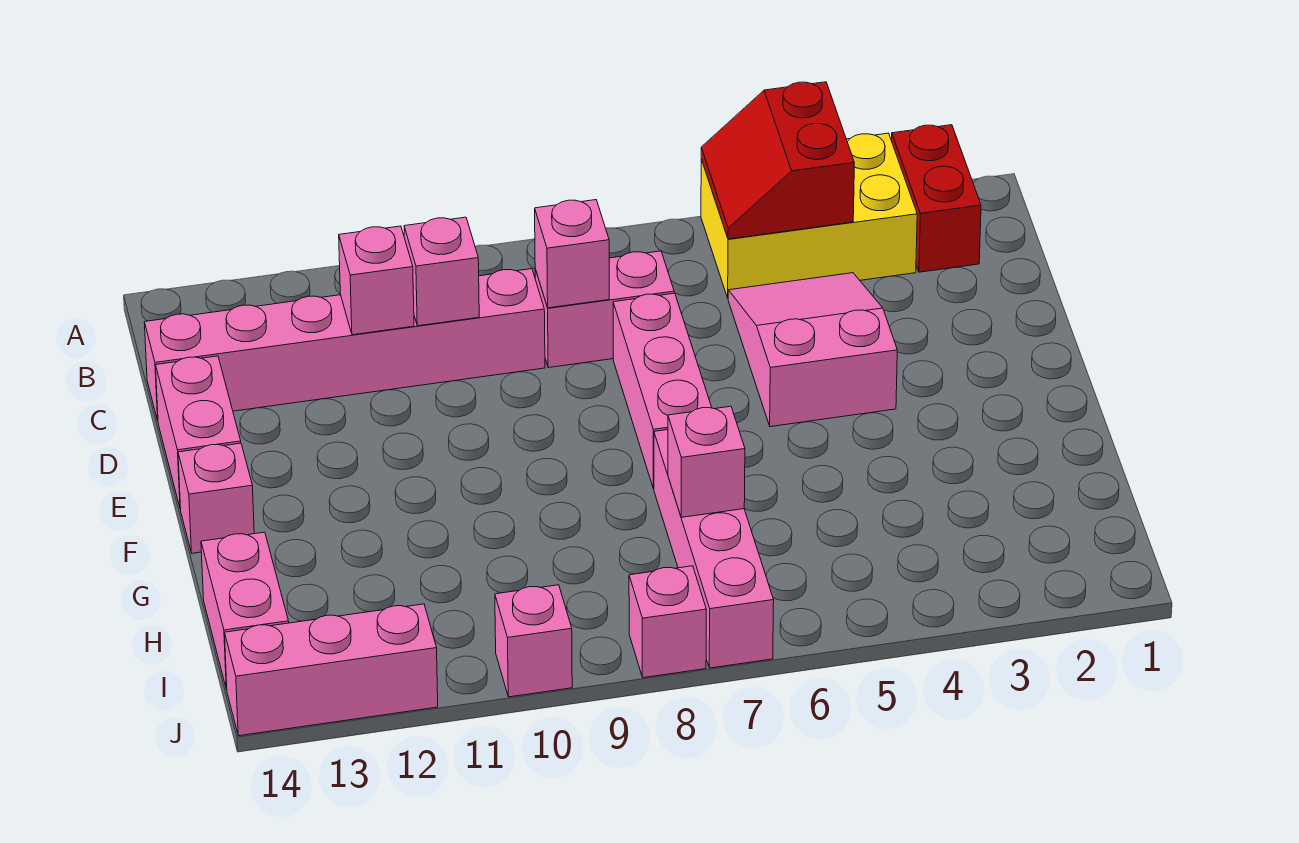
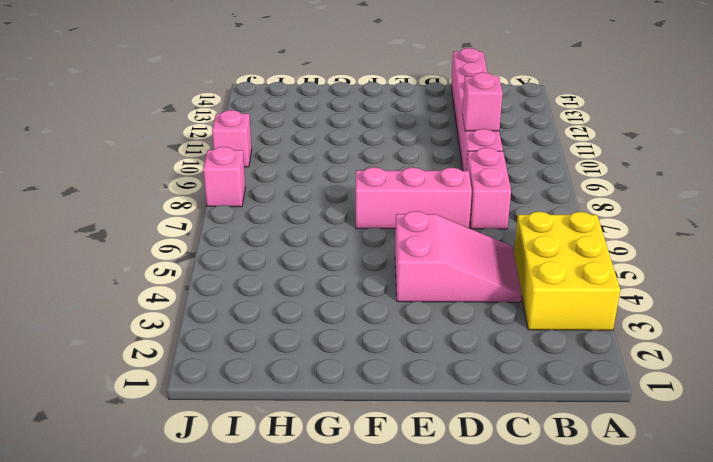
none -> red brick A2:B2 level 1
none -> pink brick D14:E14 level 1
none -> pink brick F14 level 1

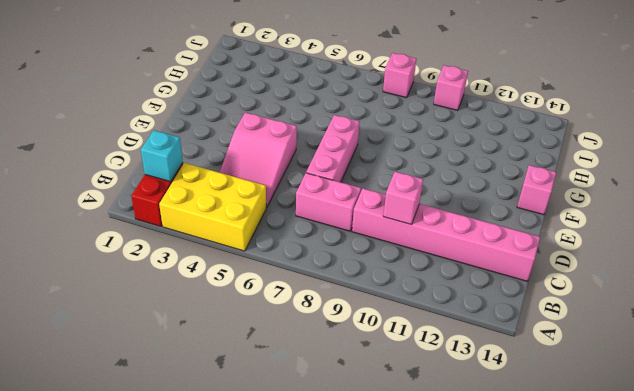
cyan brick B2 level 2 -> none
none -> pink brick D14:E14 level 1
none -> pink brick G7:J7 level 1
none -> pink brick H14:I14 level 1

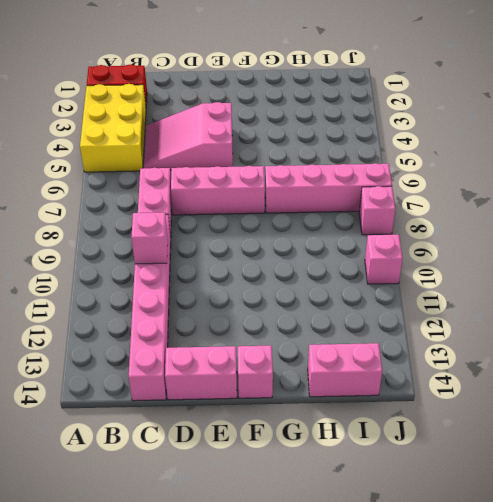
none -> pink brick J12:J14 level 1
none -> red slope A4:B5 level 2 top 4
none -> pink brick C8 level 2

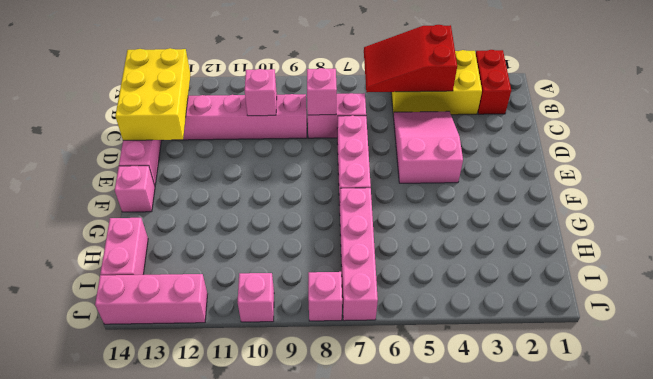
red slope A4:B6 level 2 top 4 -> red slope A4:B5 level 2 top 4
yellow brick B13:D14 level 2 -> none
none -> pink brick C11 level 2
none -> pink brick H7 level 2

